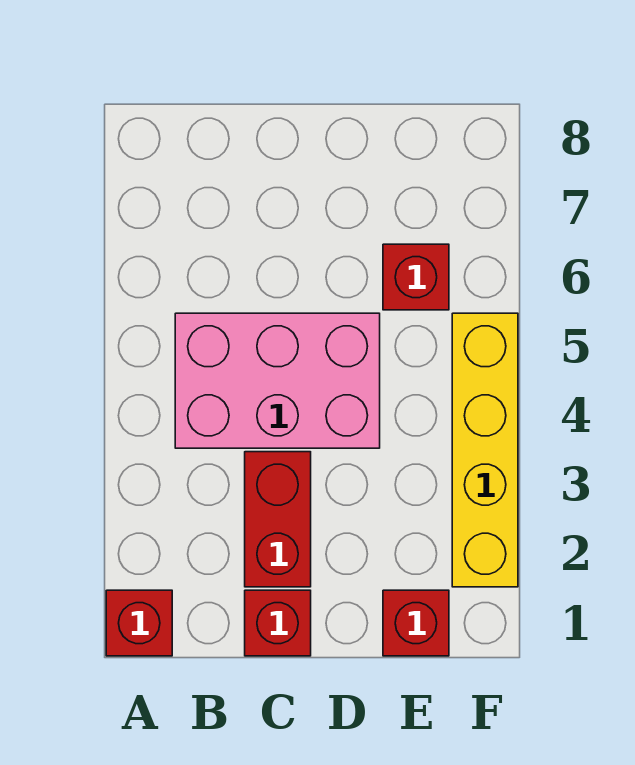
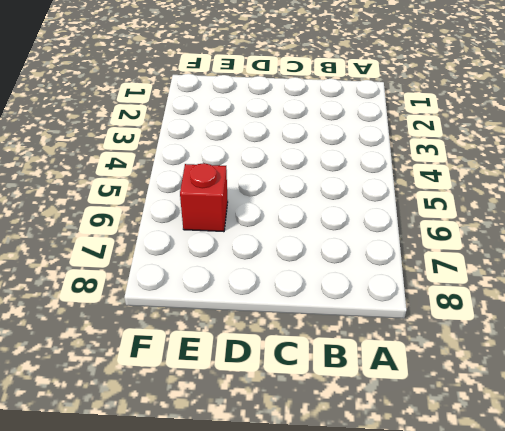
none -> red brick A1 level 1
none -> pink brick B4:D5 level 1

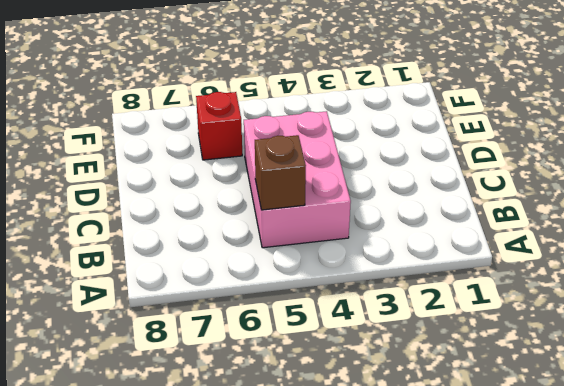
brown brick B5 level 2 -> none
none -> red brick A1 level 1
none -> red brick C1 level 1

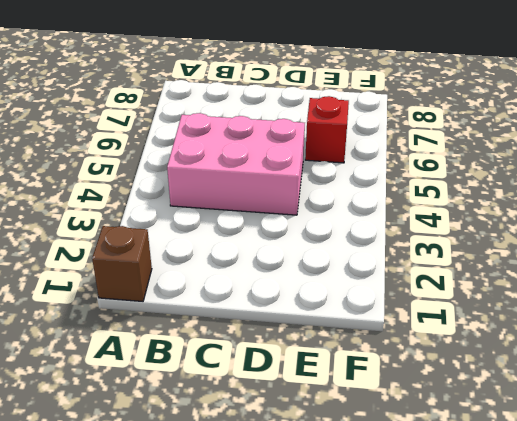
brown brick A1 level 1 -> red brick A1 level 1
none -> red brick C1 level 1
none -> red brick C2:C3 level 1

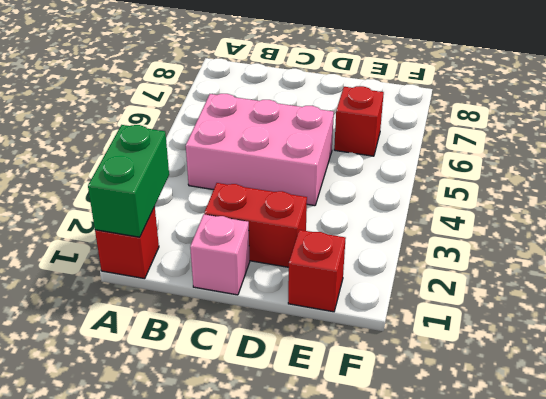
green brick A1:A2 level 2 -> none
pink brick C1 level 1 -> red brick C1 level 1
red brick C2:D2 level 1 -> red brick C2:C3 level 1
none -> yellow brick F2:F5 level 1

